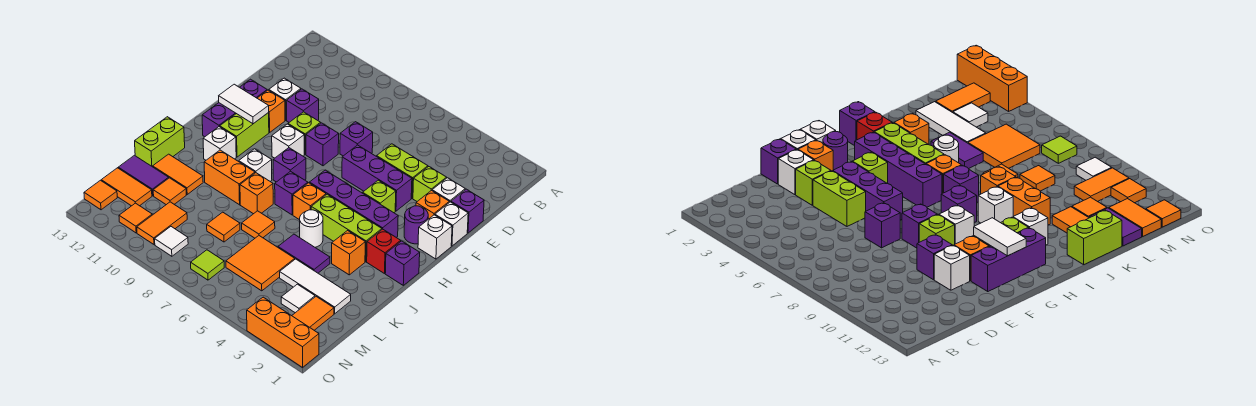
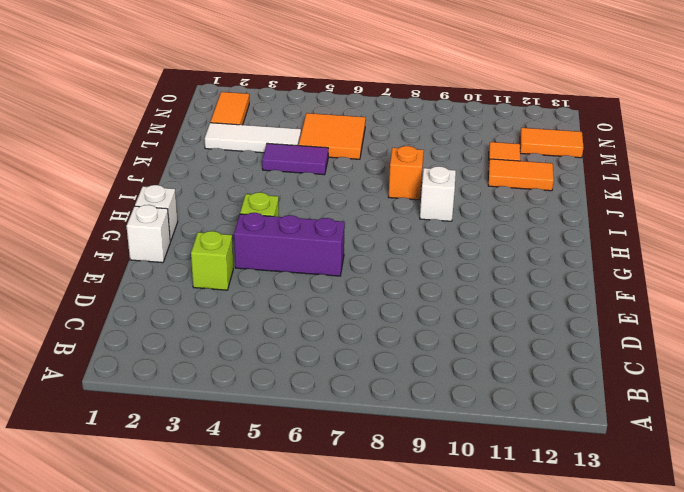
none -> purple brick E1 level 1
none -> white brick E2 level 1
none -> lime brick E4:E5 level 1
none -> purple brick E7 level 1

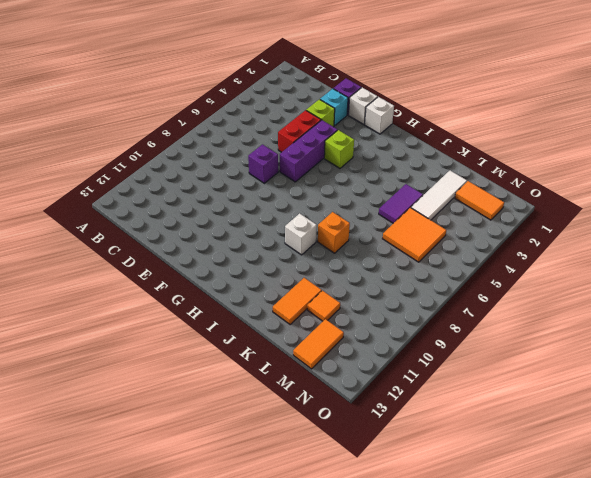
cyan brick E2 level 1 -> white brick E2 level 1
red brick E4:E5 level 1 -> lime brick E4:E5 level 1
none -> purple brick E10 level 1
none -> white brick E11 level 1
none -> orange brick F2 level 1
none -> purple brick F8 level 1

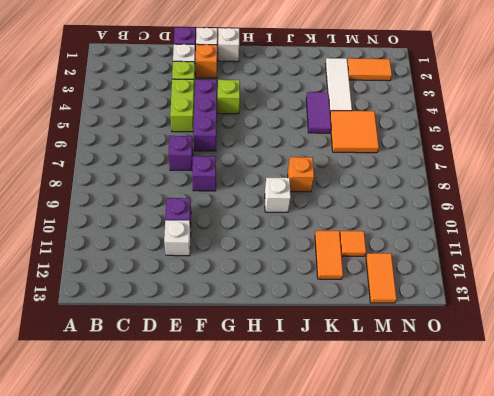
none -> lime brick F9 level 1
none -> orange brick F11 level 1
none -> purple brick F12:H12 level 1
none -> purple round brick G2 level 1

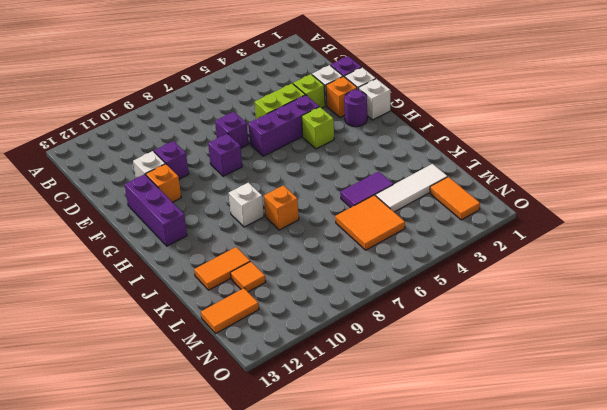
none -> lime brick F9 level 1
none -> white brick G9 level 1
none -> lime brick G11:H11 level 1
none -> purple brick H3:H6 level 1

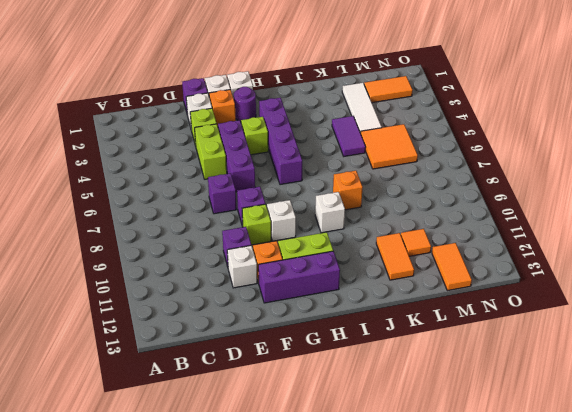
none -> purple brick H8 level 1
none -> purple brick I1 level 1
none -> red brick I2 level 1
none -> lime brick I3:I5 level 1

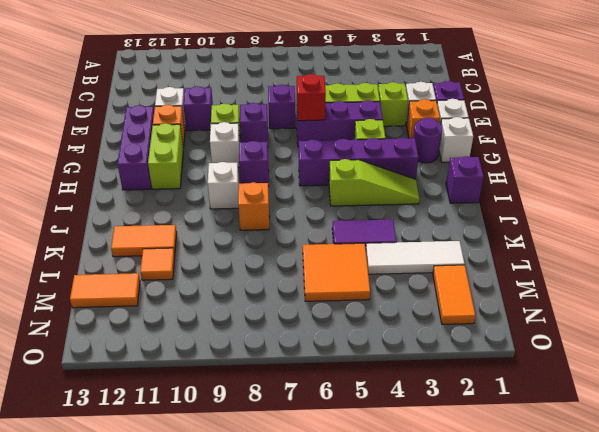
red brick F6 level 2 -> red brick I2 level 1
lime slope I3:I5 level 1 top 5 -> lime brick I3:I5 level 1
none -> orange brick I6 level 1
none -> purple brick I7 level 1
none -> white brick I11 level 1
none -> orange brick J3 level 1

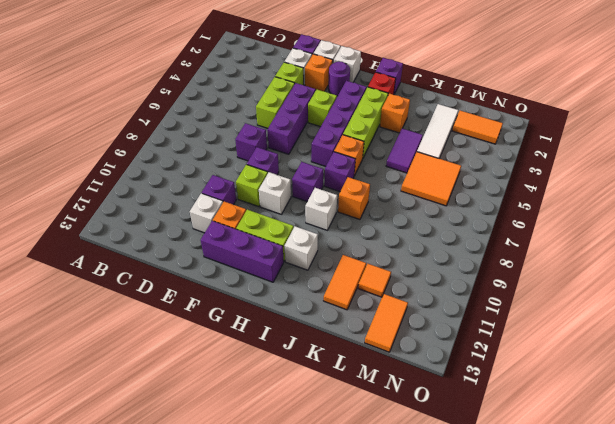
none -> white round brick J5 level 1
none -> orange brick J9:J10 level 1
none -> lime brick J13:K13 level 1
none -> orange tile K7 level 1

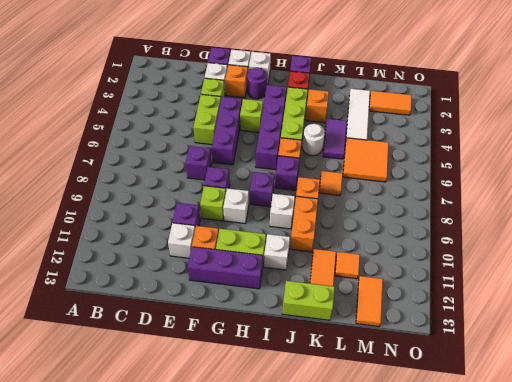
none -> orange tile L8 level 1
none -> purple tile L12:L13 level 1
none -> white tile M3 level 1
none -> orange tile M10:N10 level 1

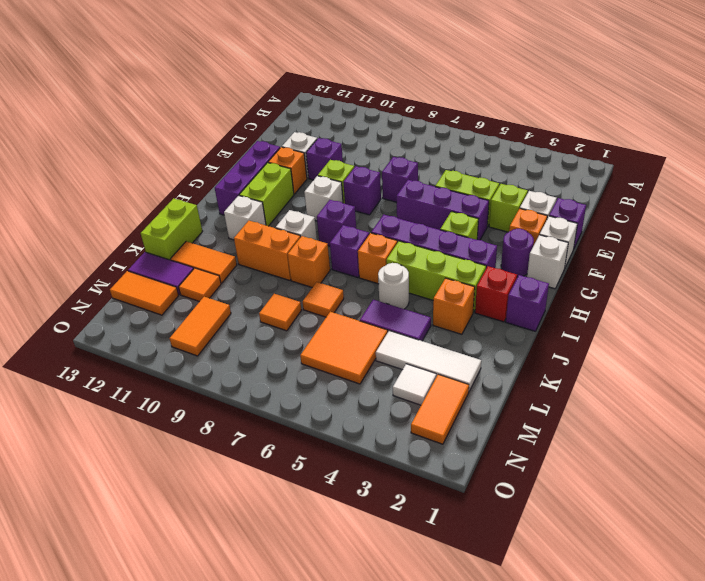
none -> lime tile N7 level 1
none -> white tile N9 level 1
none -> orange tile N11 level 1
none -> orange tile N13 level 1

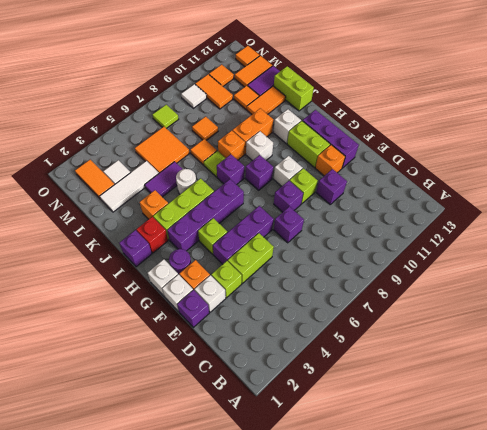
lime tile J7 level 1 -> none
none -> white brick E11 level 1
none -> orange brick I6 level 1
none -> orange brick O1:O3 level 1
none -> white tile G11:G12 level 2

